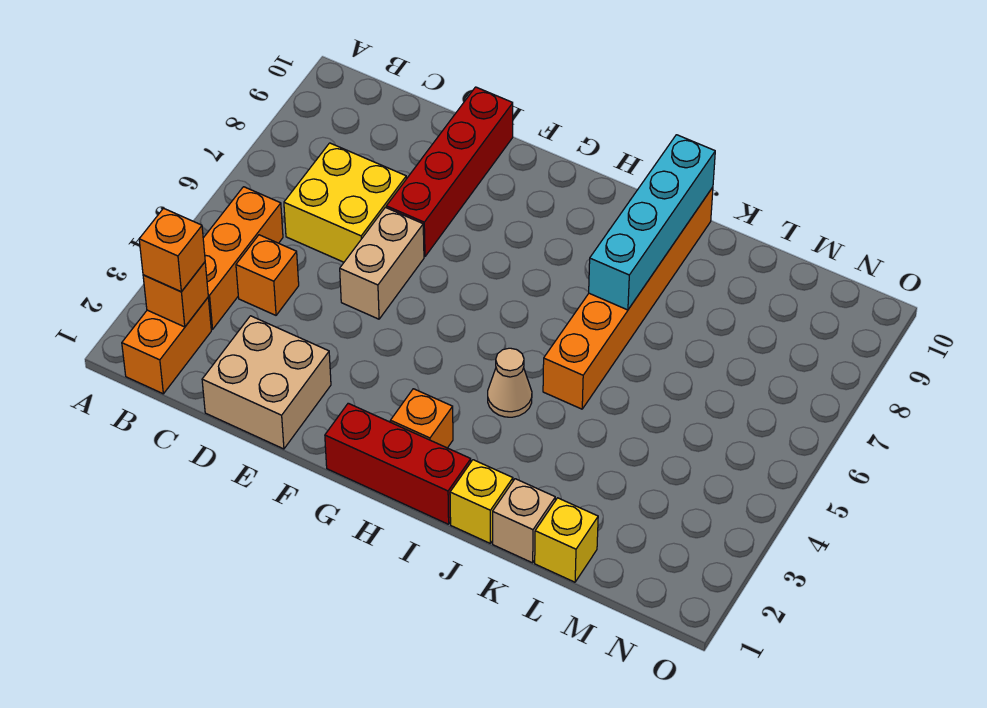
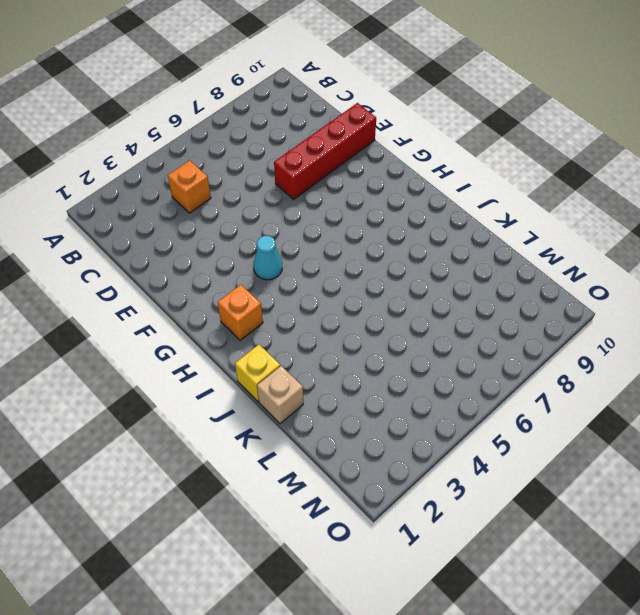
cyan cone G4 level 1 -> none
none -> orange brick B1:B2 level 1
none -> orange brick B3:B5 level 1
none -> yellow brick C6:D7 level 1

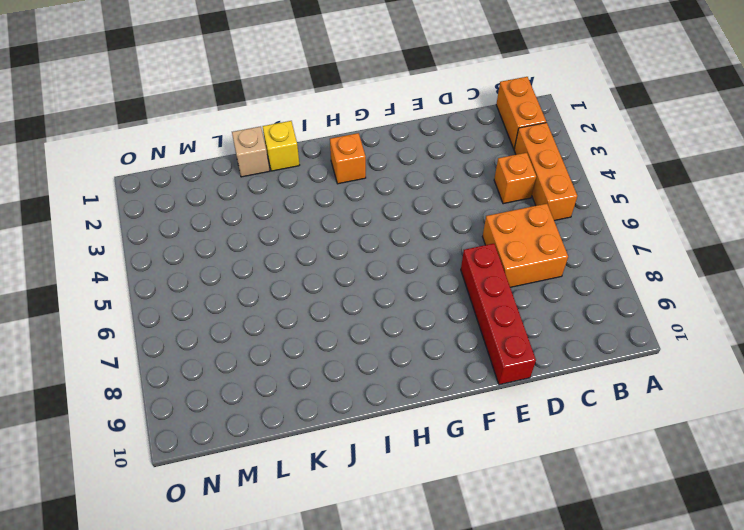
orange brick C6:D7 level 1 -> yellow brick C6:D7 level 1
none -> tan brick D1:E2 level 1
none -> tan brick E5:E6 level 1
none -> red brick G1:I1 level 1

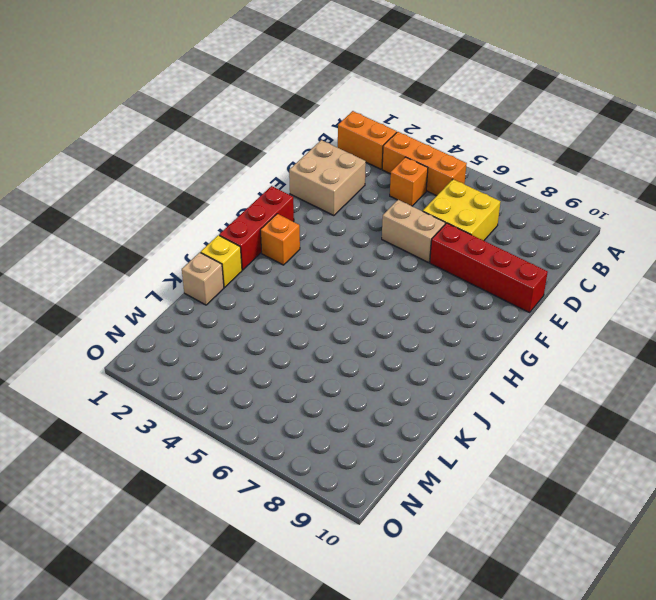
none -> tan cone I4 level 1
none -> orange brick J5:J10 level 1
none -> yellow brick L1 level 1

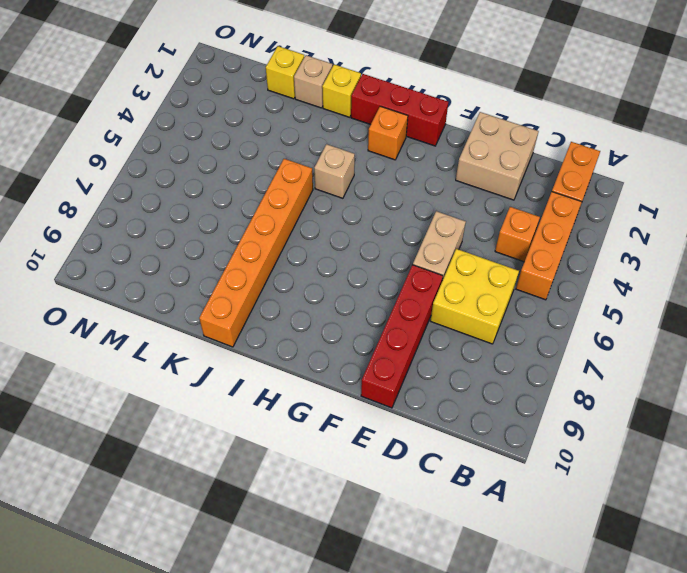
tan brick I4 level 1 -> tan cone I4 level 1
none -> orange brick B2 level 2
none -> cyan brick J7:J10 level 2
none -> orange brick B2 level 3

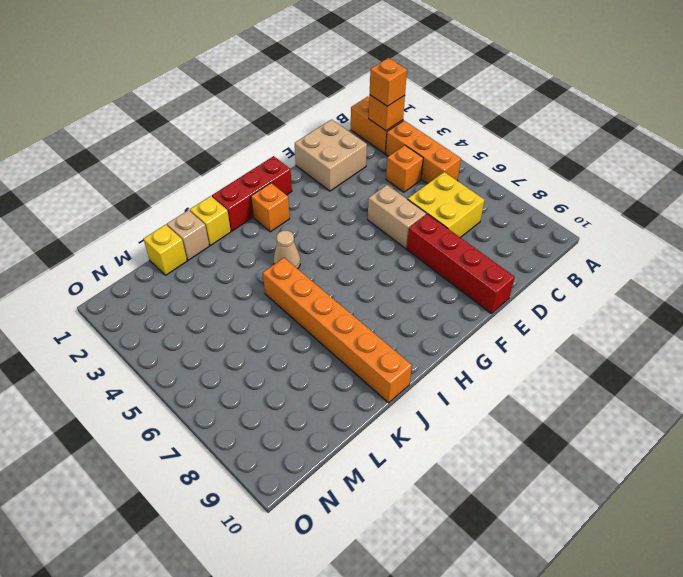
none -> cyan brick J7:J10 level 2

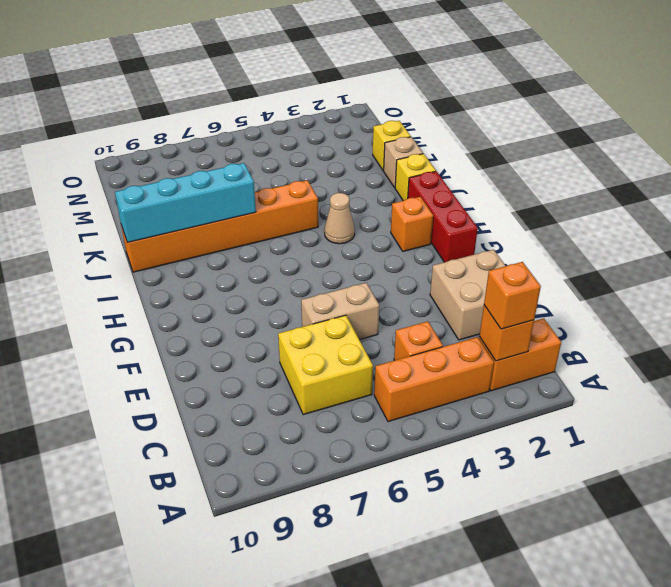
none -> red brick E7:E10 level 1

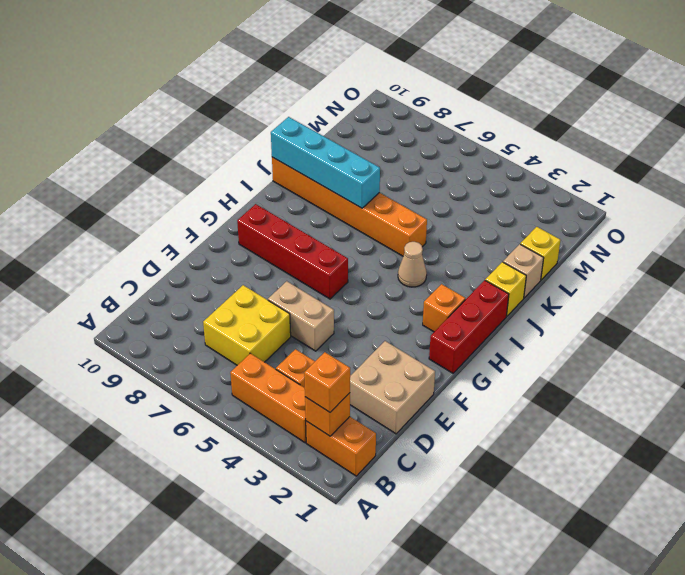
red brick G6:G9 level 1 -> red brick E7:E10 level 1

